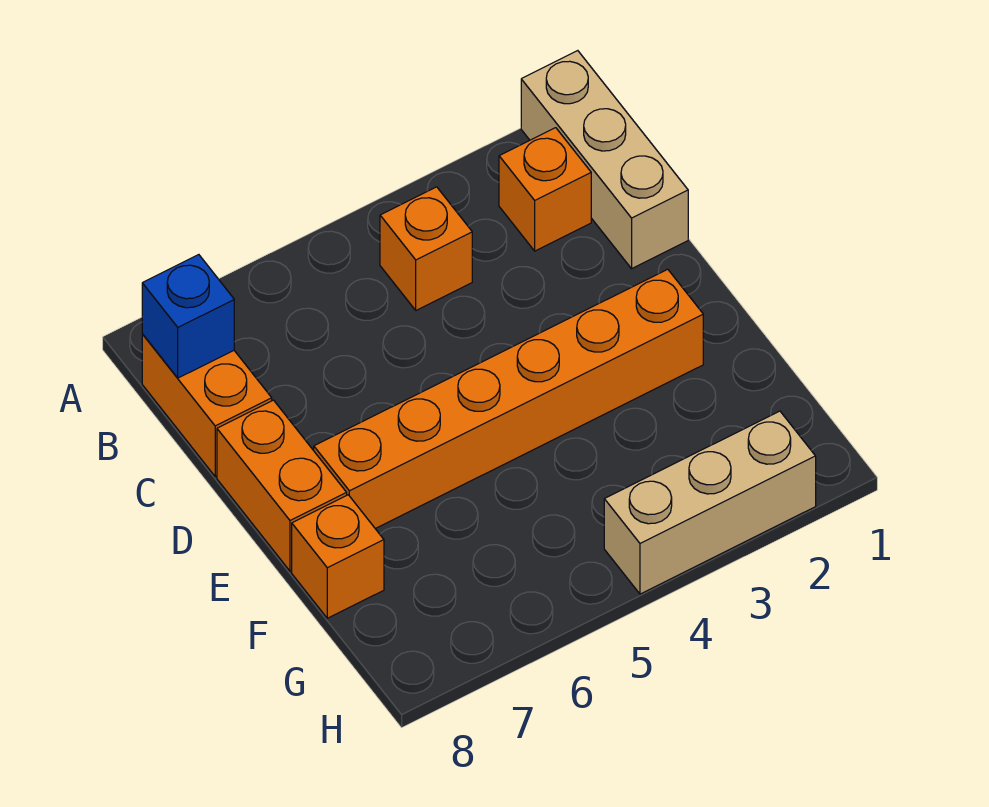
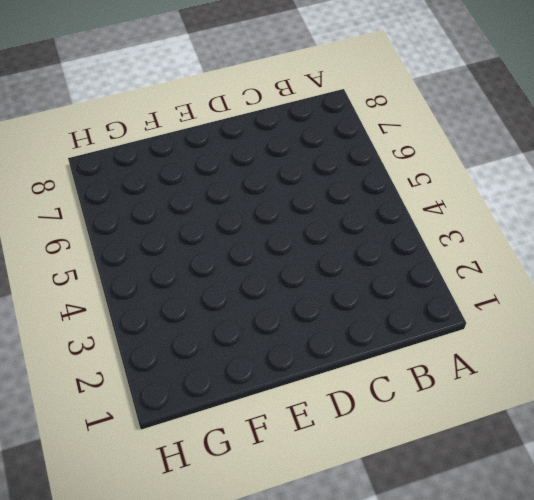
none -> tan brick A1:C1 level 1
none -> orange brick B2 level 1

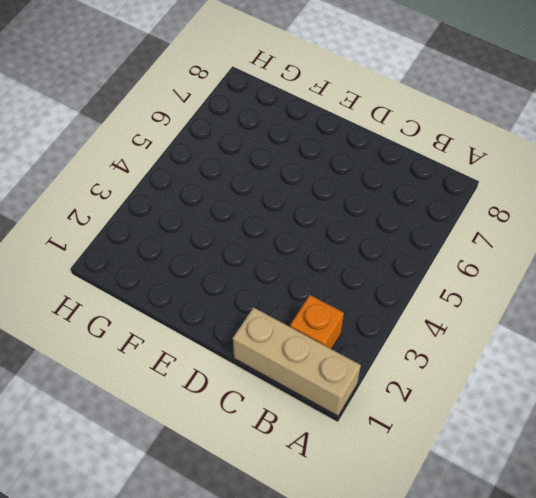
none -> orange brick B4 level 1
none -> orange brick B8:C8 level 1

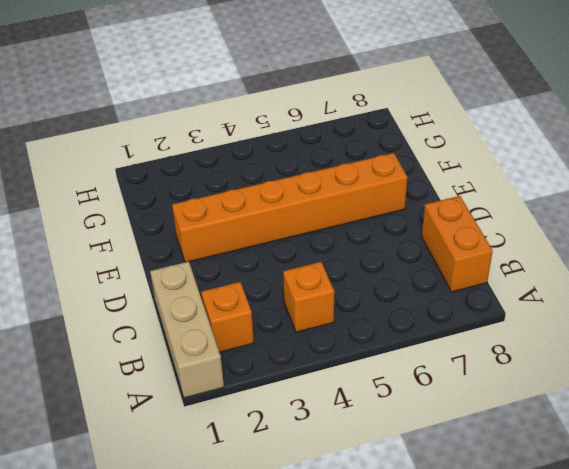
none -> orange brick D8:E8 level 1
none -> orange brick F8 level 1

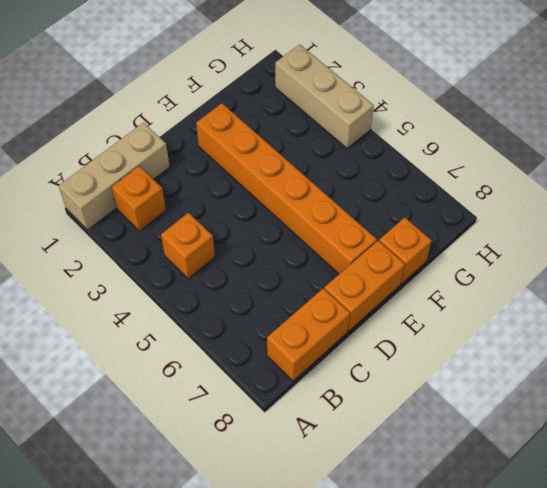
none -> blue brick B8 level 2

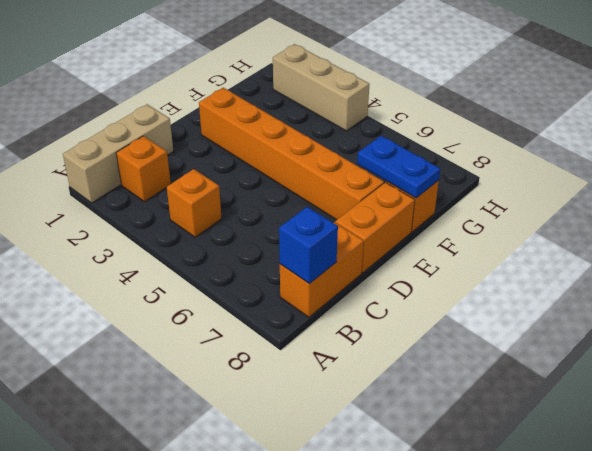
blue plate F7:F8 level 2 -> none

